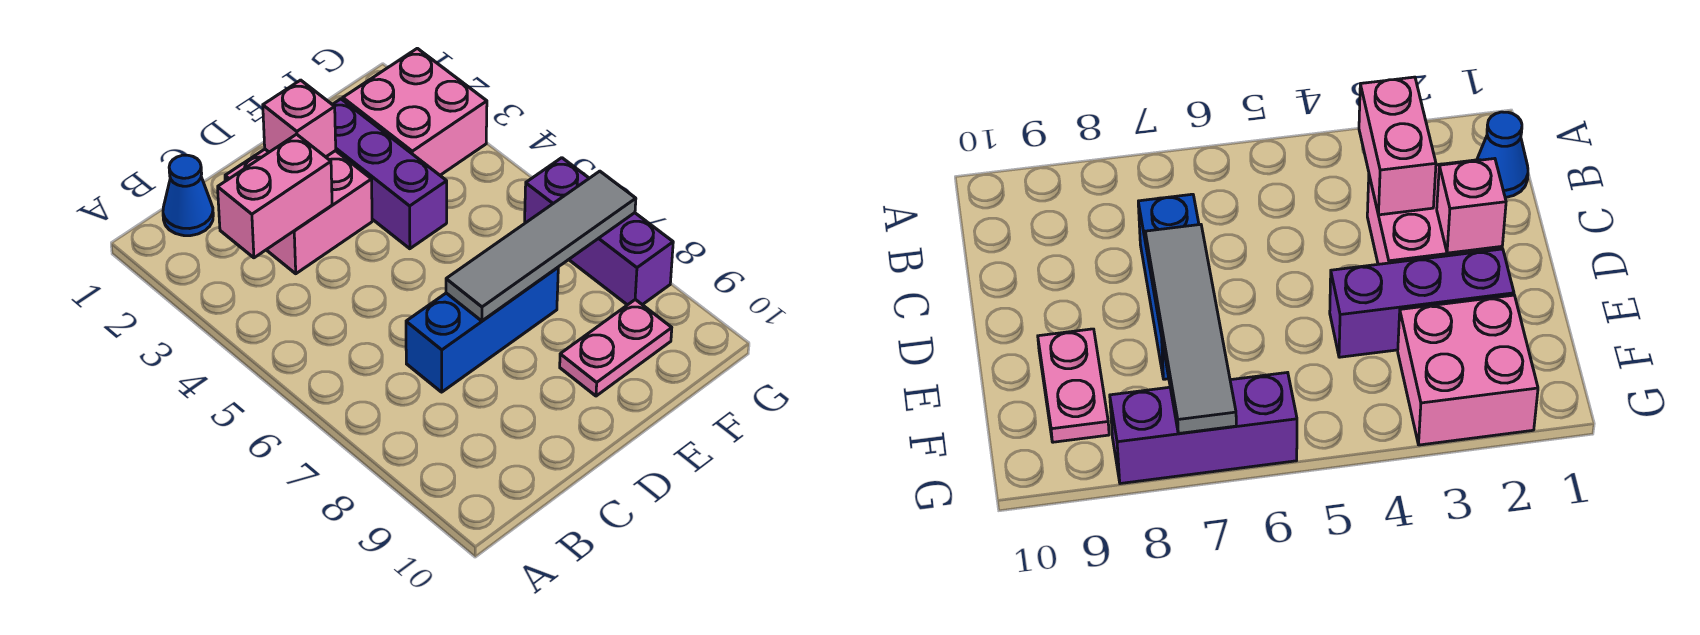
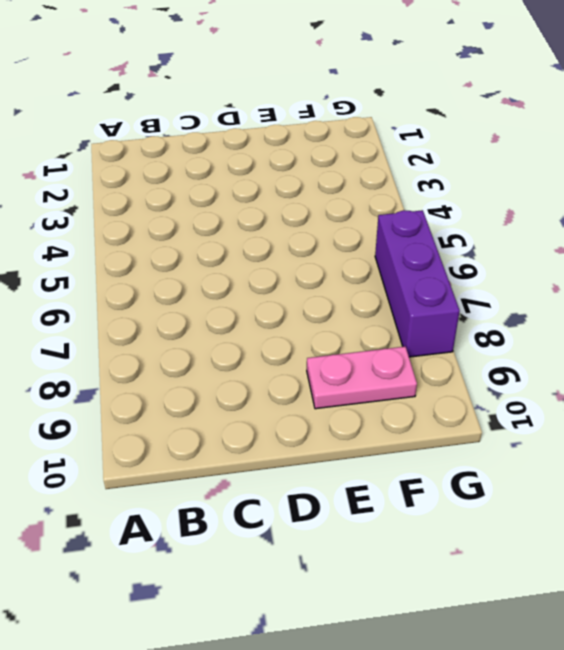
none -> blue cone B1 level 1
none -> pink brick C2:D3 level 1

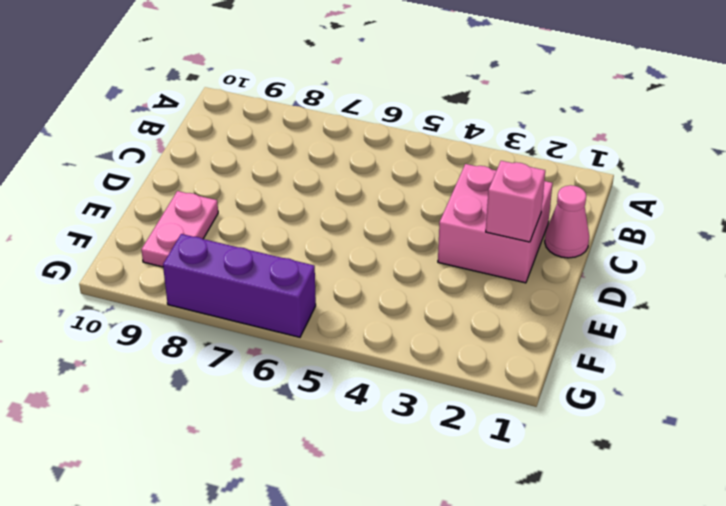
pink cone C1 level 1 -> none
none -> blue cone B1 level 1
none -> blue brick C7:E7 level 1

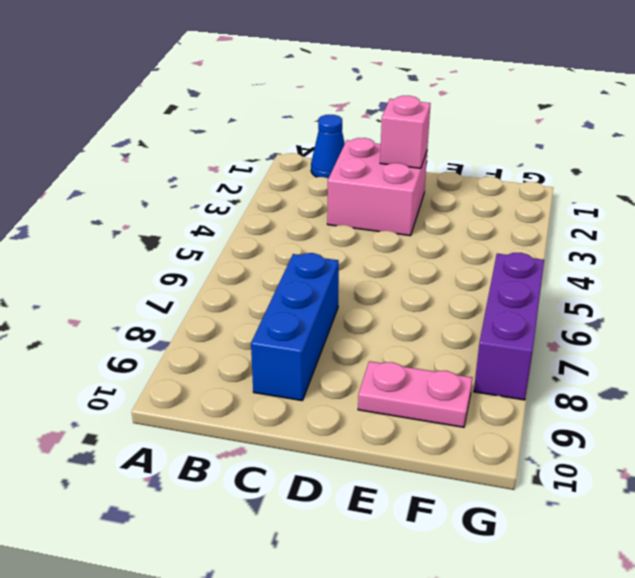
blue brick C7:C9 level 1 -> blue brick C7:E7 level 1
none -> purple brick E2:E4 level 1
none -> pink brick F2:G3 level 1

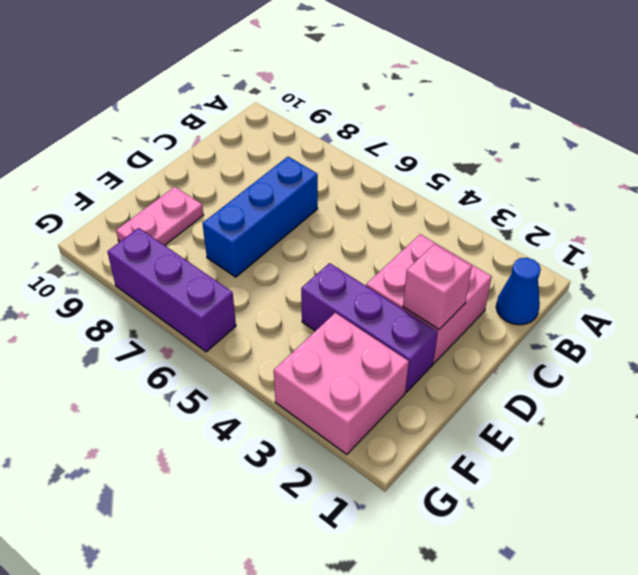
none -> pink brick B3:C3 level 2
none -> grey tile D7:G7 level 2

